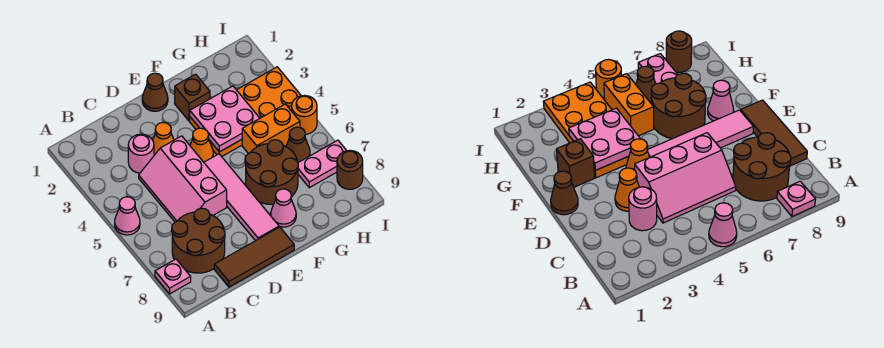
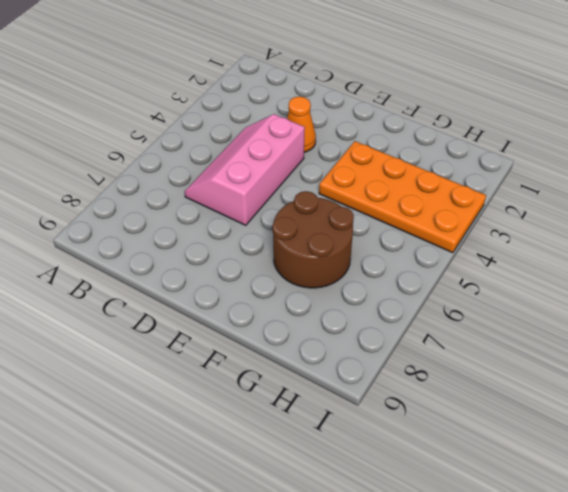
none -> pink cone A5 level 1
none -> pink plate A8 level 1
none -> brown round brick B7:C8 level 1

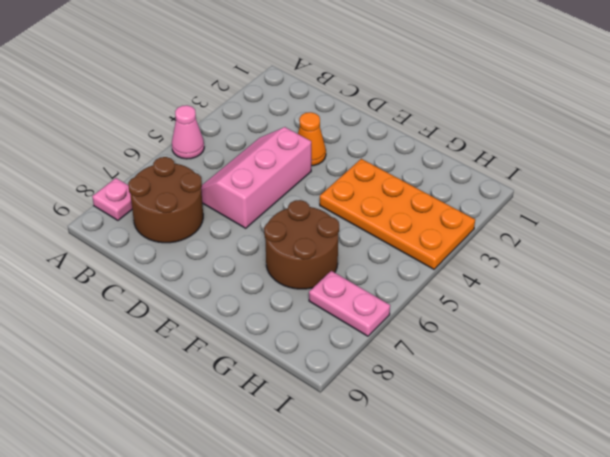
none -> pink round brick C3 level 1
none -> brown tile C9:E9 level 1
none -> brown cone E1 level 1

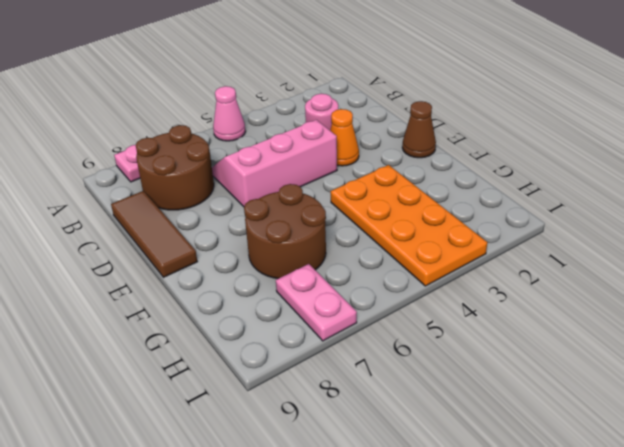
none -> orange cone E4 level 1
none -> pink tile E5:E8 level 1
none -> brown brick F2 level 1

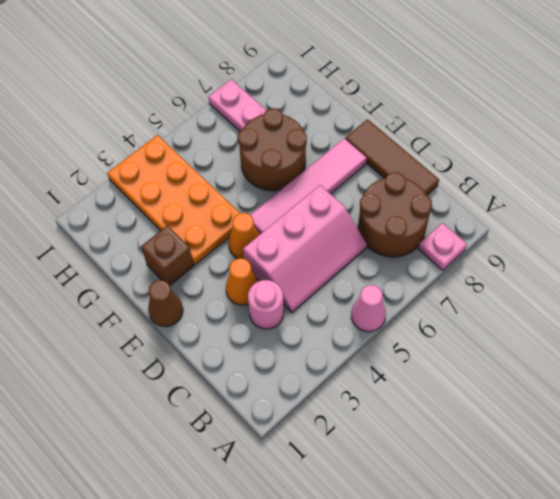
none -> pink cone F8 level 1
none -> orange brick G5:H5 level 1
none -> brown cone H6 level 1

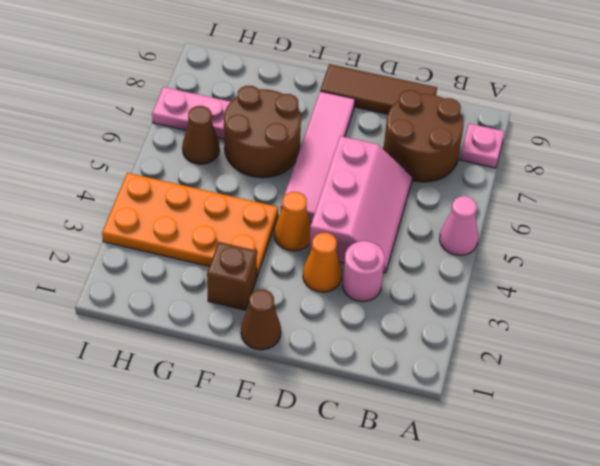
none -> pink cone F8 level 1
none -> orange brick G5:H5 level 1
none -> orange round brick I5 level 1

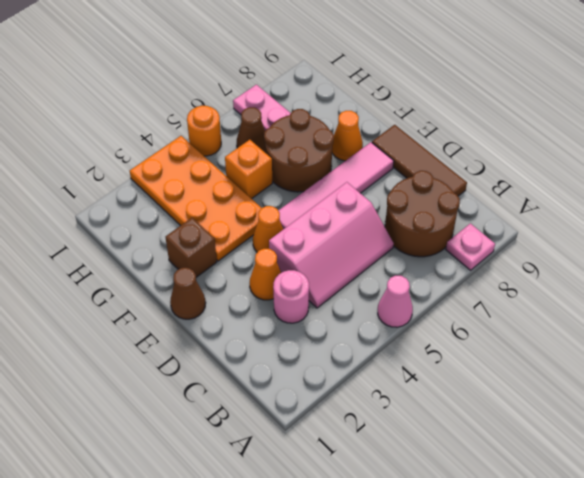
orange cone F8 level 1 -> pink cone F8 level 1
orange brick G5 level 1 -> orange brick G5:H5 level 1
none -> brown round brick I8 level 1
none -> pink plate F3:G4 level 2

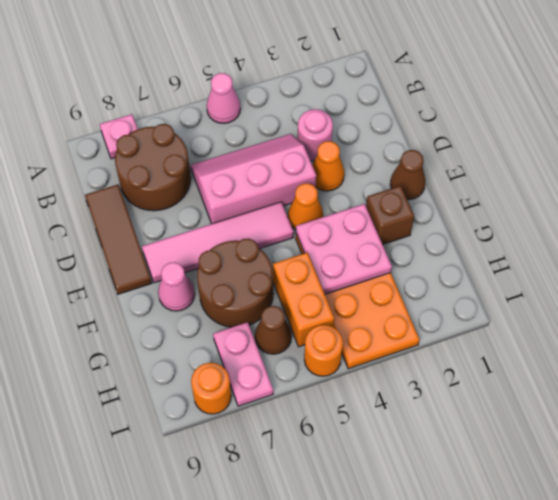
orange round brick I8 level 1 -> brown round brick I8 level 1

